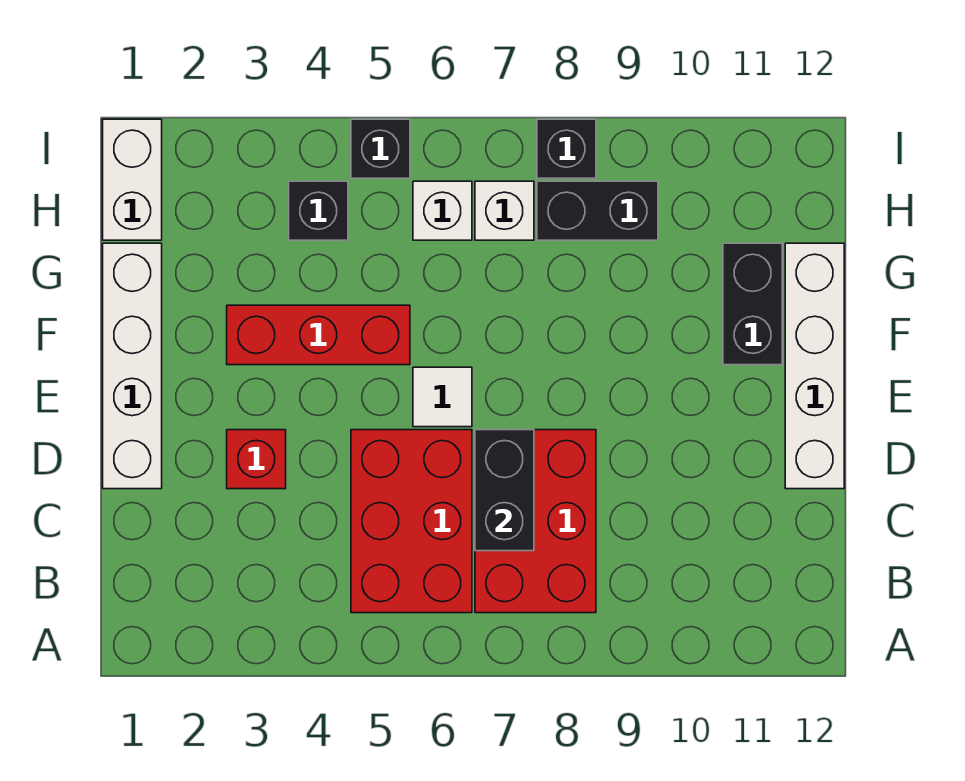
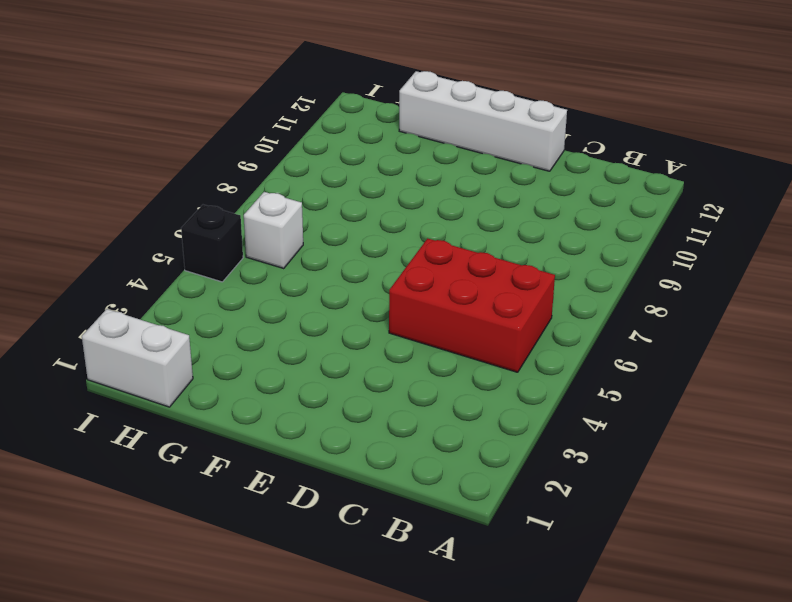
none -> red brick B7:D8 level 1
none -> white brick D1:G1 level 1
none -> red brick D3 level 1

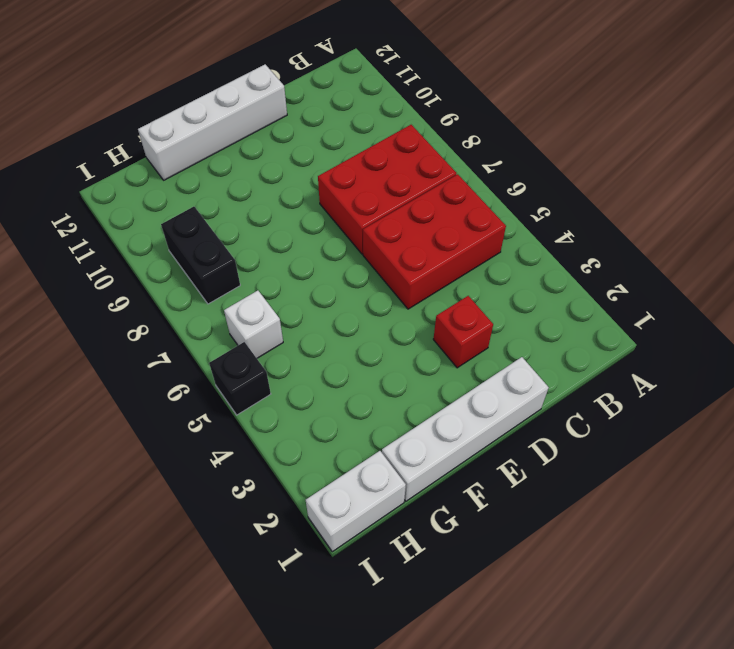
none -> white tile E6 level 1
none -> red brick F3:F5 level 1
none -> black brick F11:G11 level 1

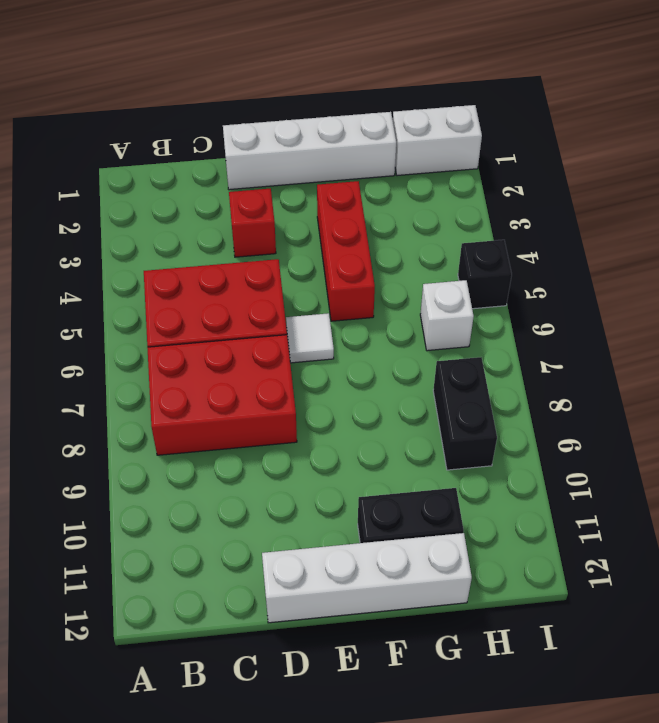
none -> black brick H4 level 1
none -> white brick H7 level 1
none -> black brick I8 level 1

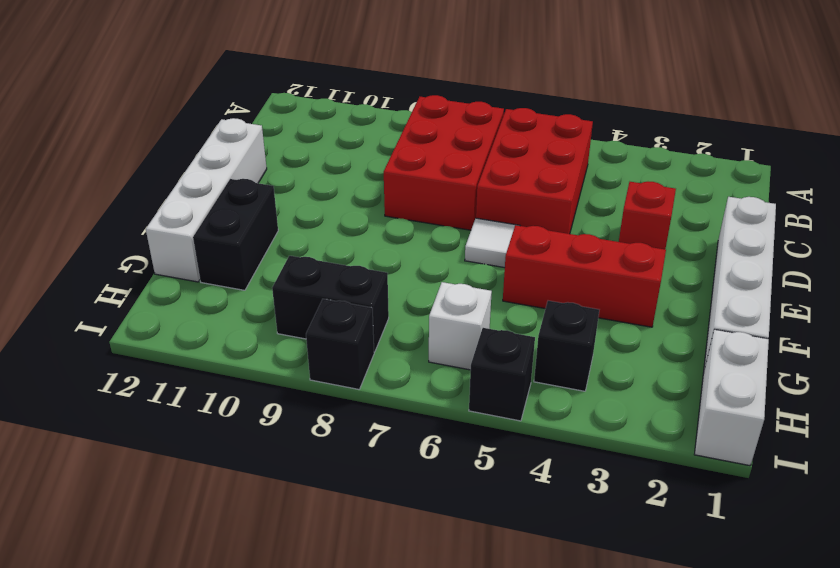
none -> white brick H7 level 1
none -> black brick C7:D7 level 2

